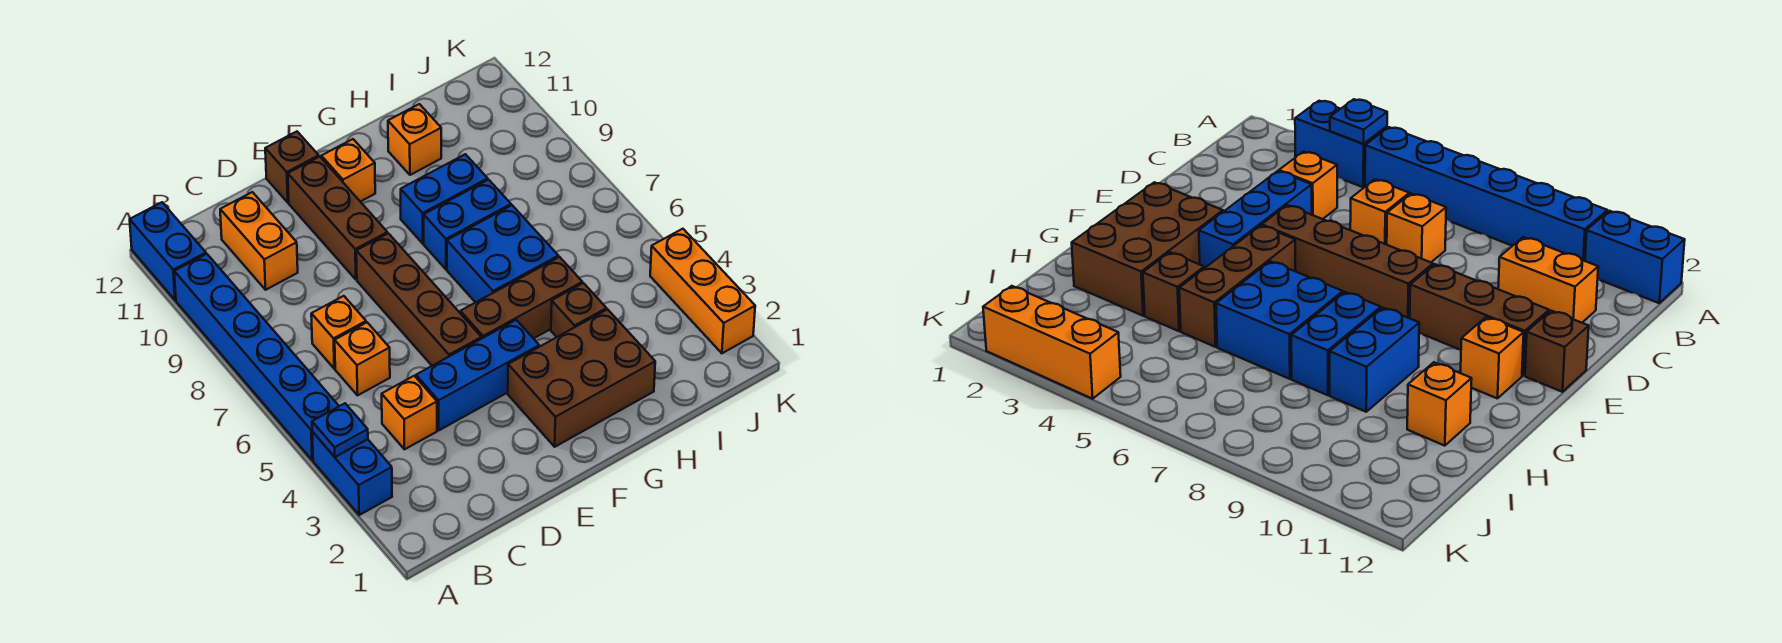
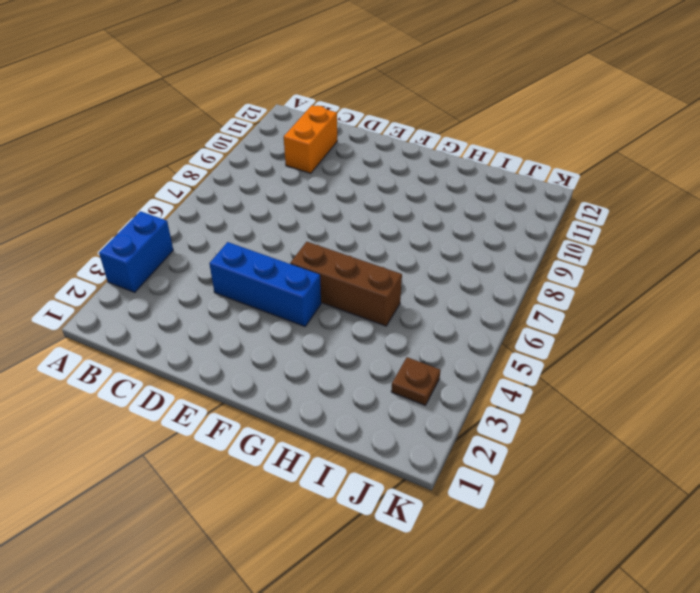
brown plate J3 level 1 -> none
none -> blue brick A5:A10 level 1
none -> blue brick A11:A12 level 1
none -> orange brick C4 level 1

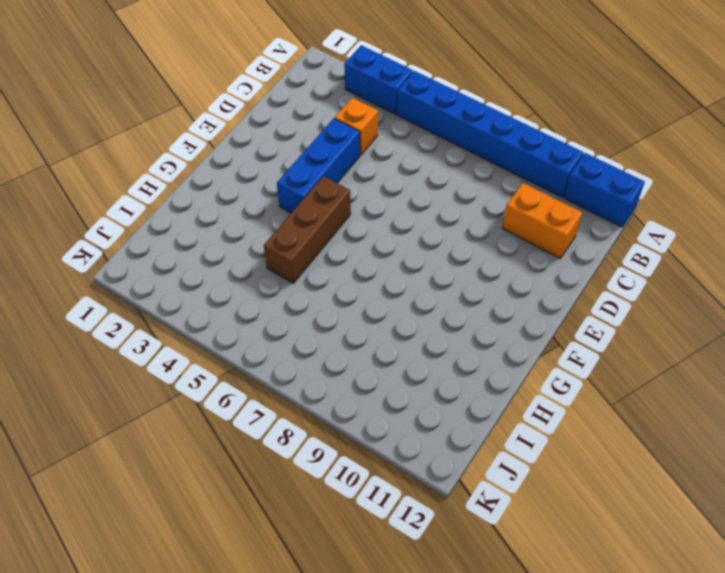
none -> orange brick C6 level 1
none -> orange brick C7 level 1
none -> brown brick E5:E8 level 1

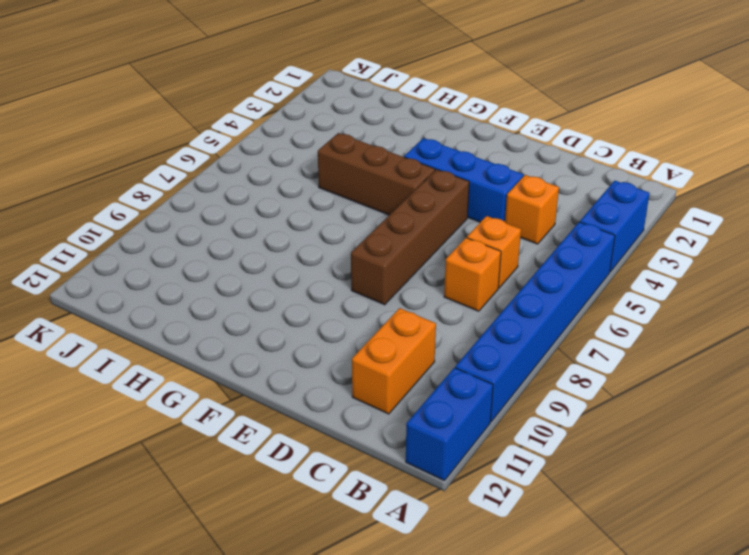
none -> brown brick E9:E11 level 1
none -> brown brick E12 level 1
none -> brown brick F2:H3 level 1

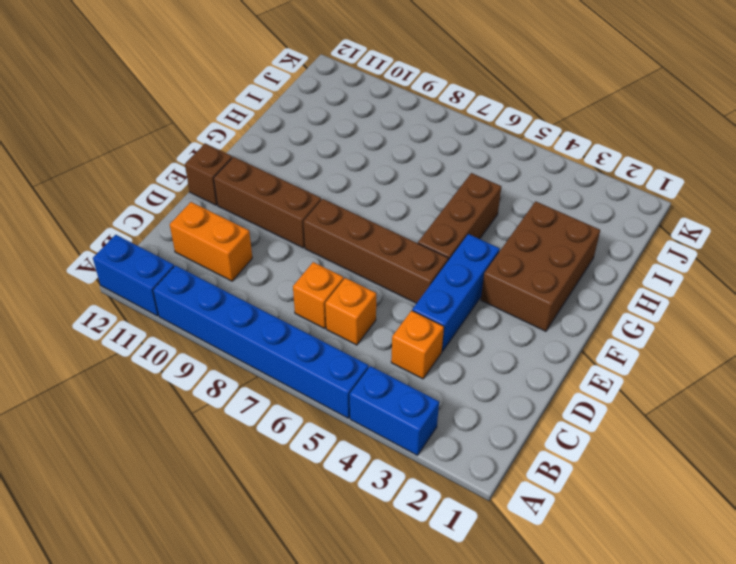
none -> orange brick F11 level 1
none -> blue brick G6:H7 level 1
none -> blue brick G8:H8 level 1

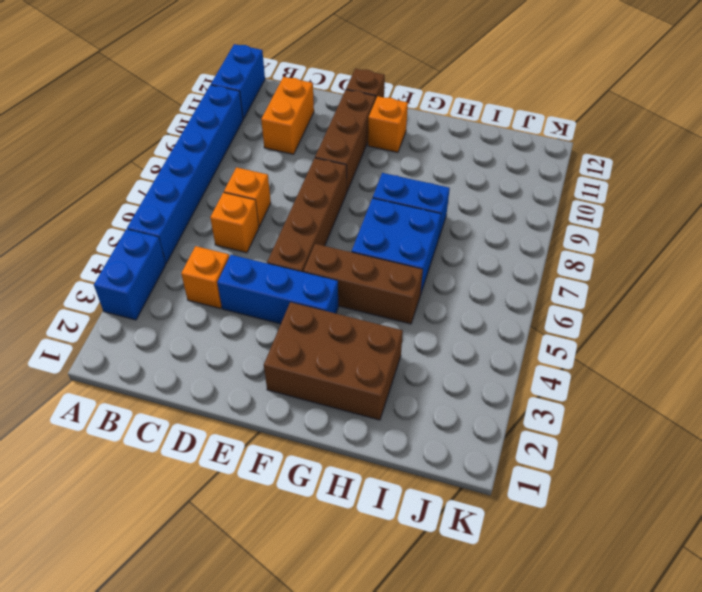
none -> blue brick G9:H9 level 1
none -> brown brick H4 level 1
none -> orange brick H11 level 1

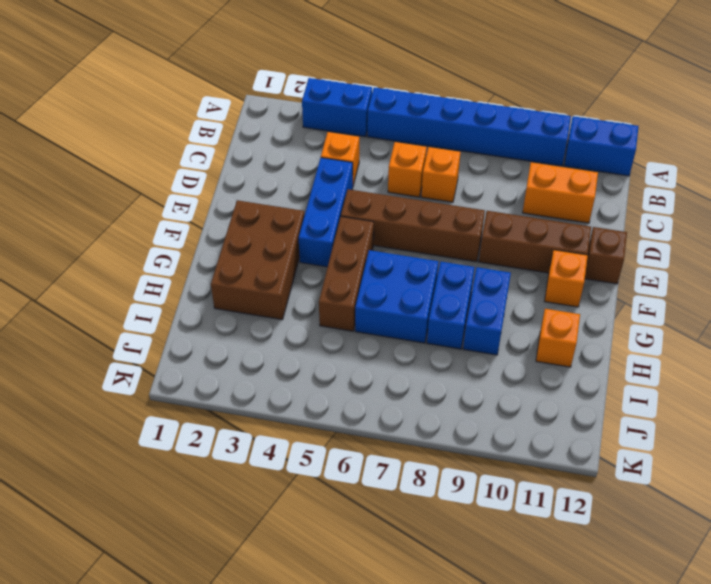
none -> brown brick H4 level 1
none -> orange brick K2:K4 level 1
none -> blue plate A4 level 2

